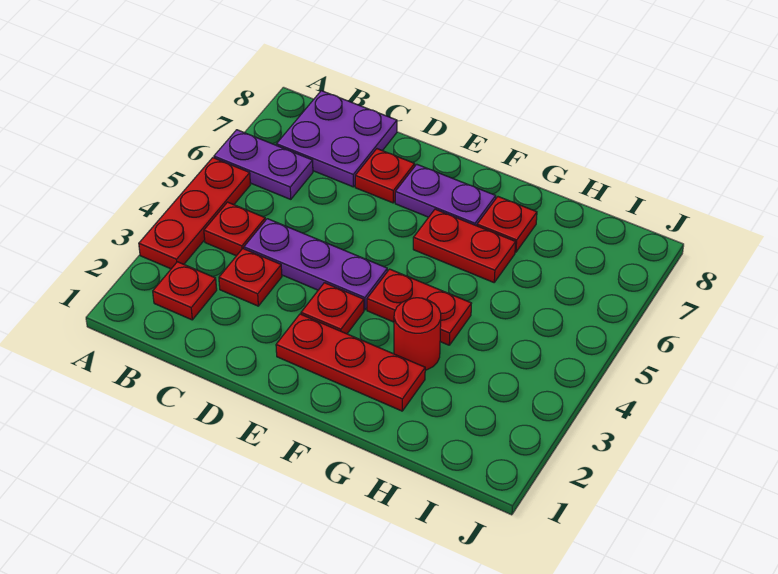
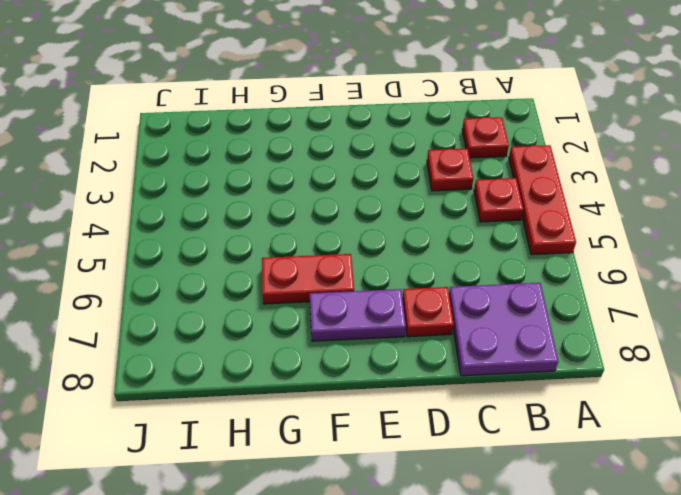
none -> purple plate A6:B6 level 1
none -> purple plate C4:E4 level 1
none -> red plate E2:G2 level 1

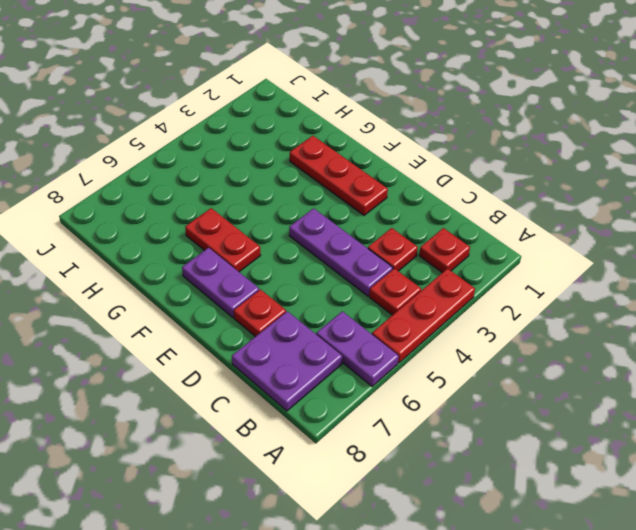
none -> red plate E3 level 1
none -> red plate F4:G4 level 1
none -> red round brick G3 level 1

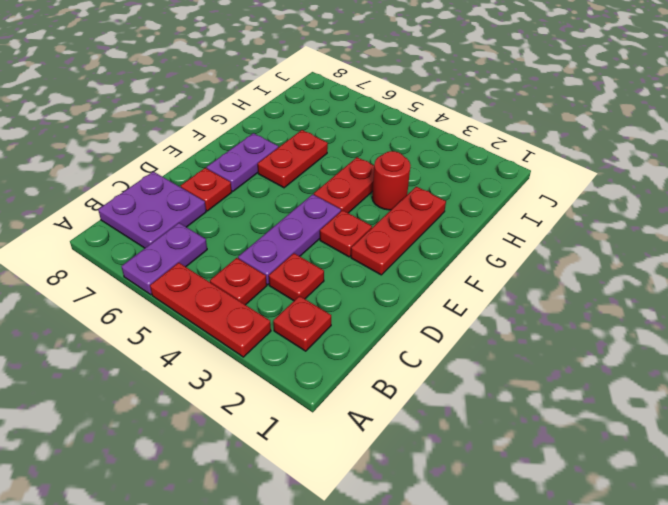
none -> red plate G7 level 1

